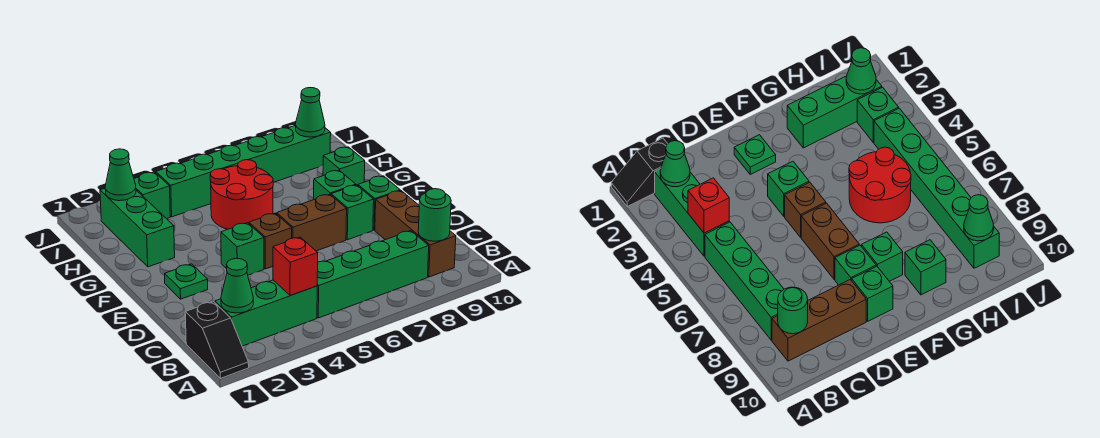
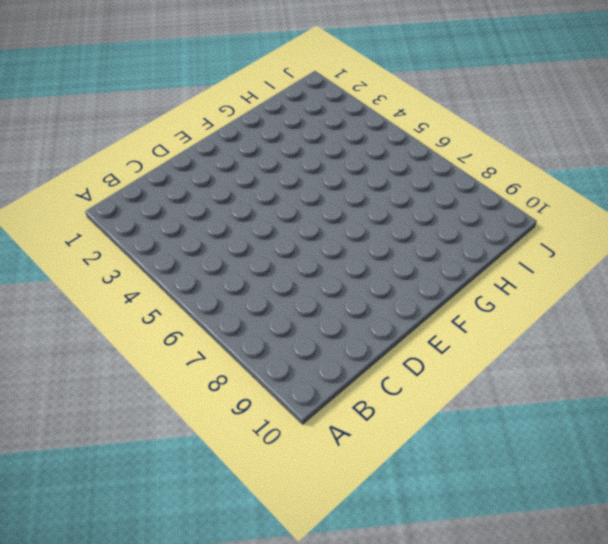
none -> black slope A1:B1 level 1 top B
none -> green brick B2:B4 level 1
none -> green brick B5:B8 level 1

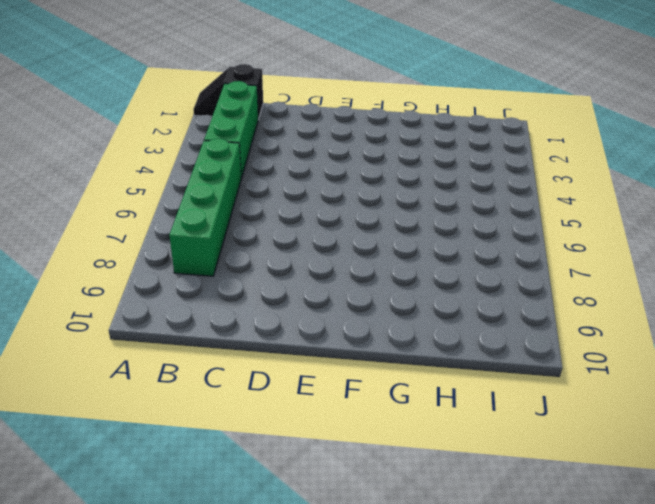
none -> brown brick B9:D9 level 1
none -> green plate E2 level 1
none -> green brick E4 level 1

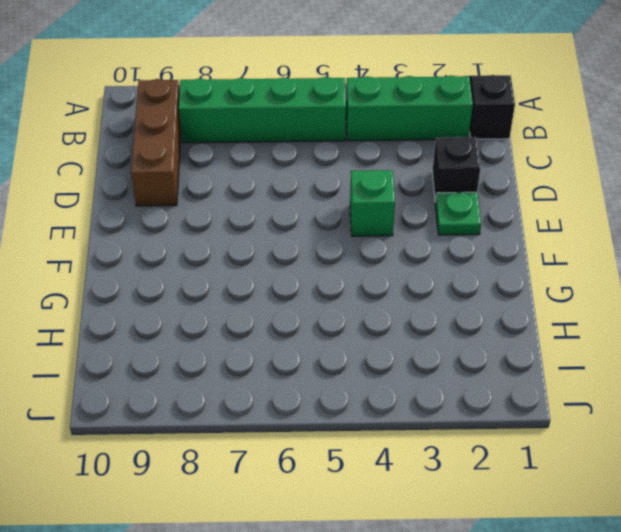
black brick D2 level 1 -> none
none -> brown brick E5 level 1
none -> brown brick E6:E7 level 1
none -> green brick E8 level 1

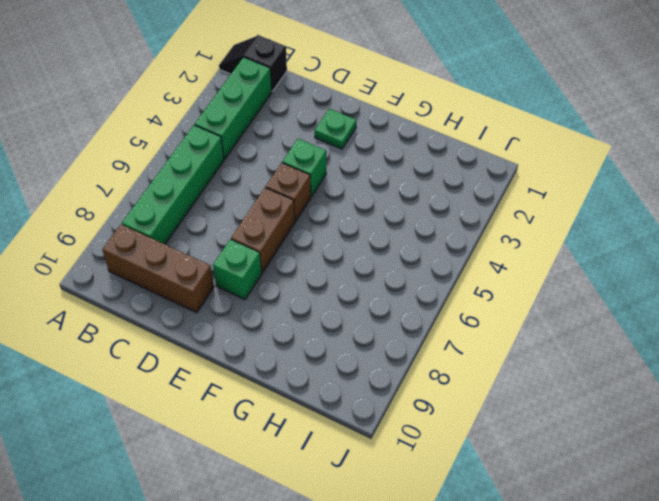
none -> green brick E9 level 1
none -> green brick F8 level 1
none -> green brick G2:I2 level 1

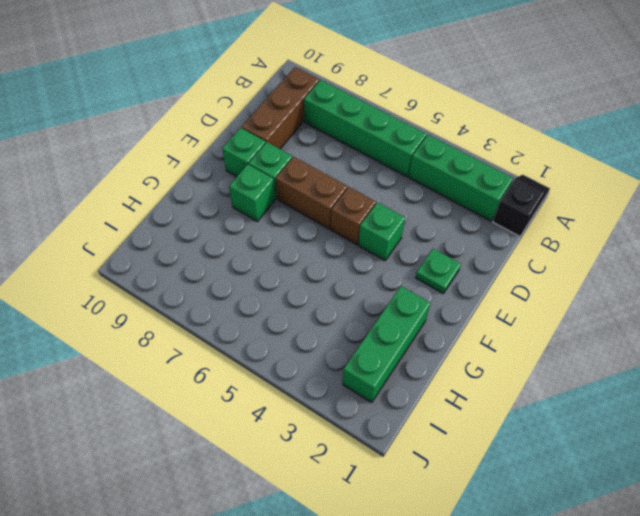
none -> red round brick G5:H6 level 1
none -> green brick G9 level 1
none -> green brick I3 level 1

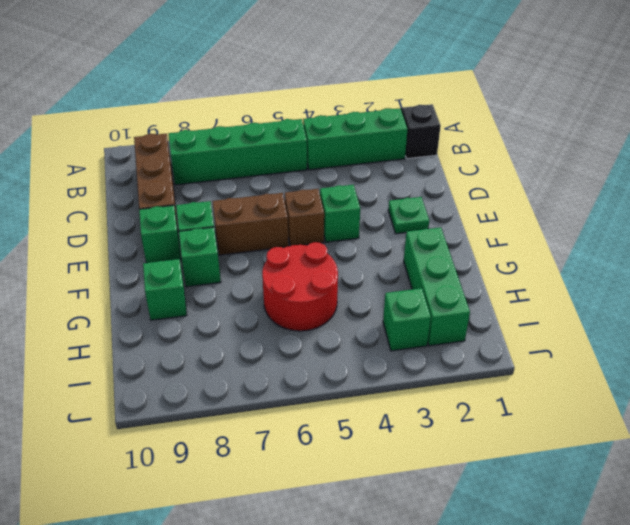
none -> green brick I4:I9 level 1
none -> green cone B2 level 2
none -> red brick B4 level 2

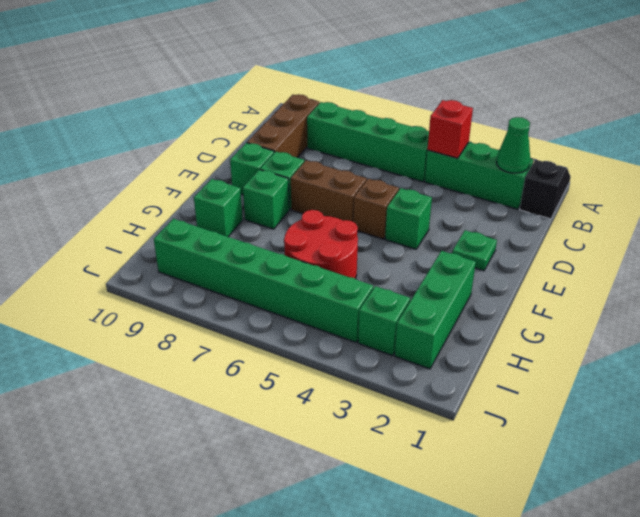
none -> green round brick B9 level 2
none -> green cone I2 level 2
none -> green cone I9 level 2

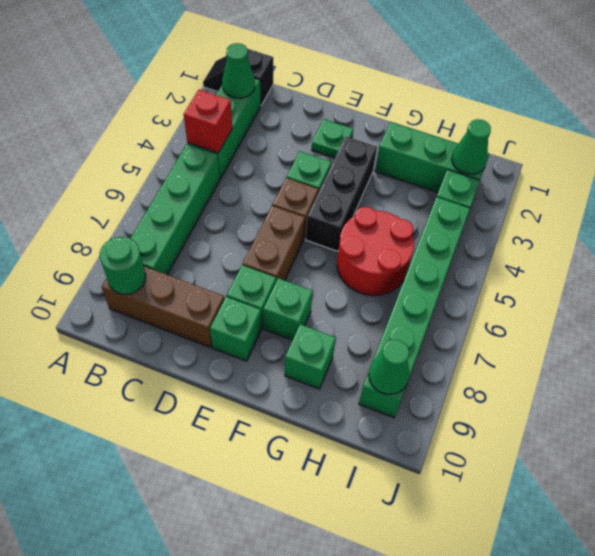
black brick F3:F5 level 1 -> none

